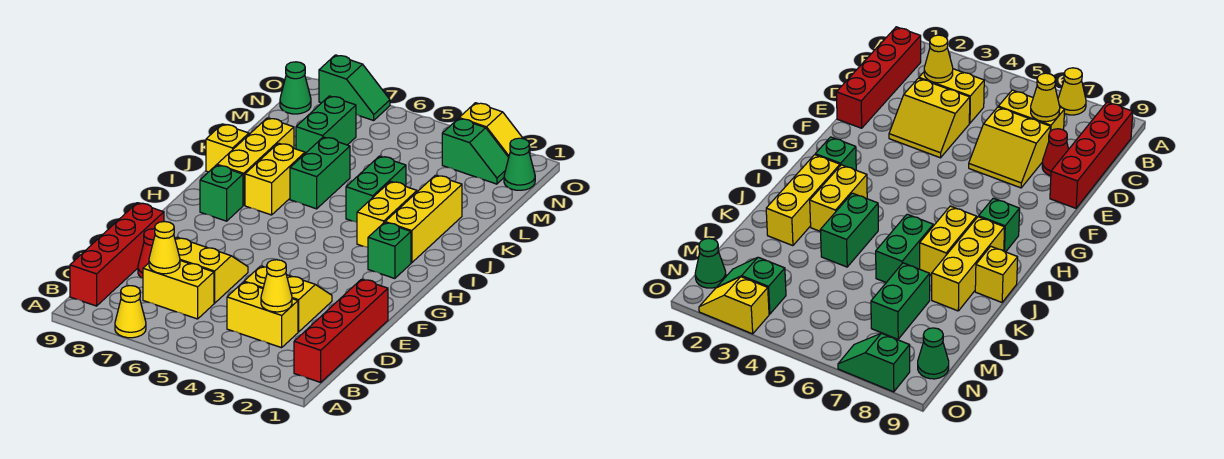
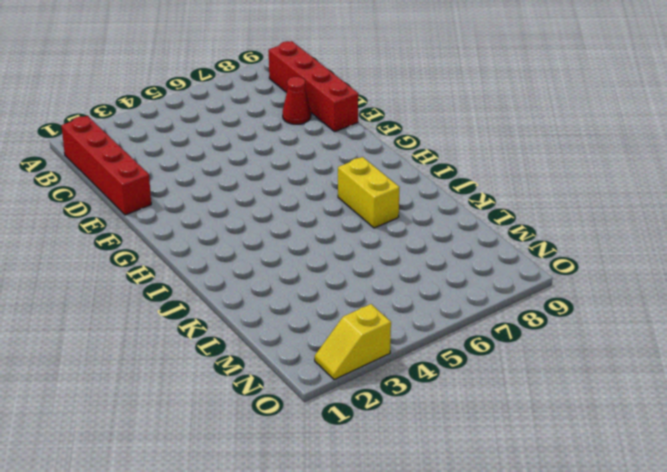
none -> yellow cone A7 level 1
none -> yellow brick C3:C4 level 1
none -> yellow brick C6:C7 level 1

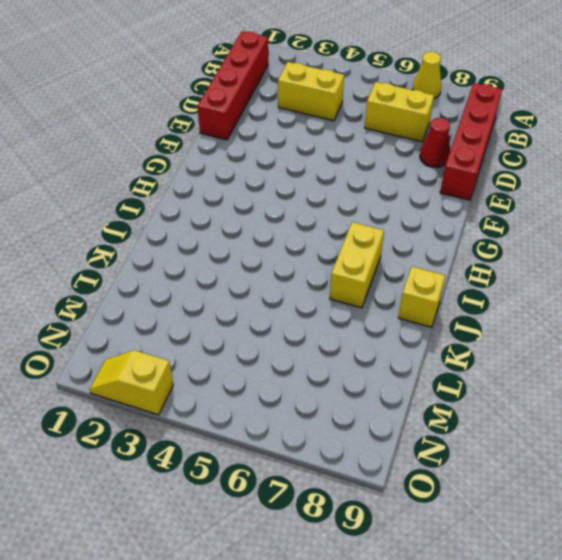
none -> yellow slope D3:E4 level 1 top D
none -> yellow slope D6:E7 level 1 top D
none -> green brick H2 level 1

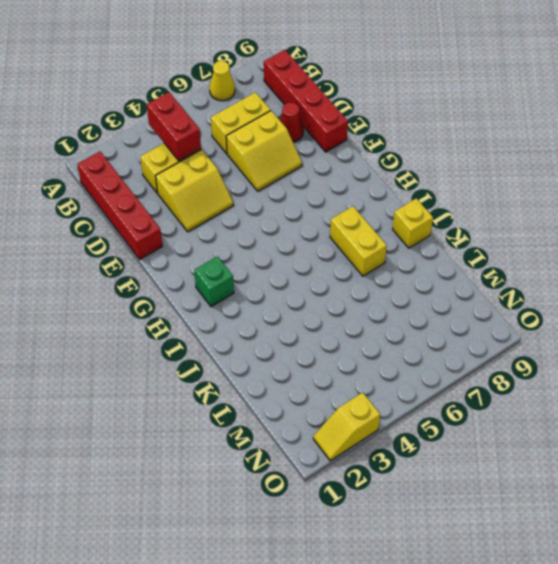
red brick B4:C4 level 2 -> none
none -> green brick H8 level 1
none -> yellow brick I2:K2 level 1
none -> yellow brick I3:J3 level 1

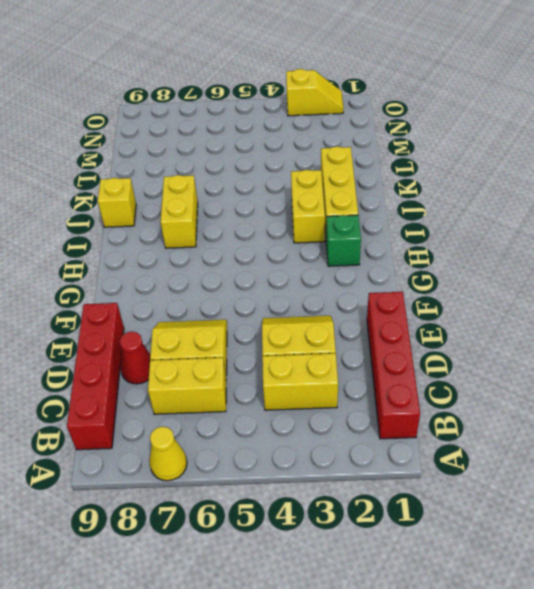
none -> green brick H8 level 1
none -> yellow brick I8:K8 level 1
none -> green brick J4:K4 level 1

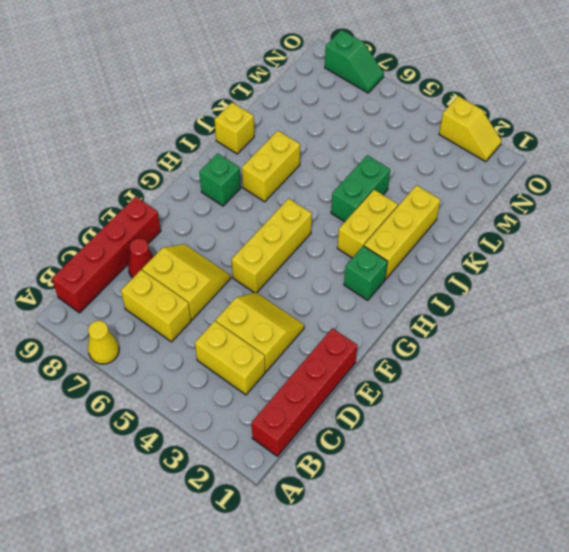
yellow brick F5:H5 level 1 -> yellow brick I8:K8 level 1
none -> green brick J6:K6 level 1
none -> green brick L7:M7 level 1
none -> green cone N1 level 1

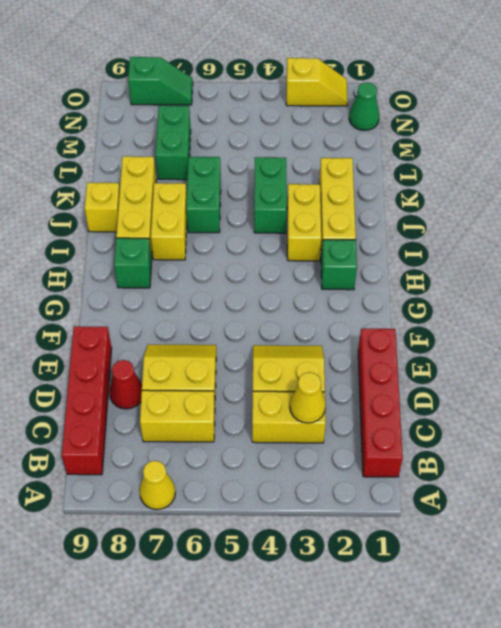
none -> green slope N2:N3 level 1 top 3
none -> green cone N9 level 1
none -> yellow cone C7 level 2

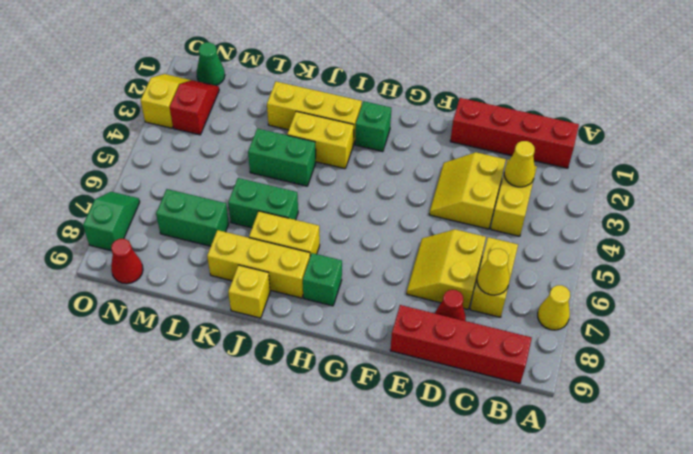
red slope N2:N3 level 1 top 3 -> green slope N2:N3 level 1 top 3
red cone N9 level 1 -> green cone N9 level 1

